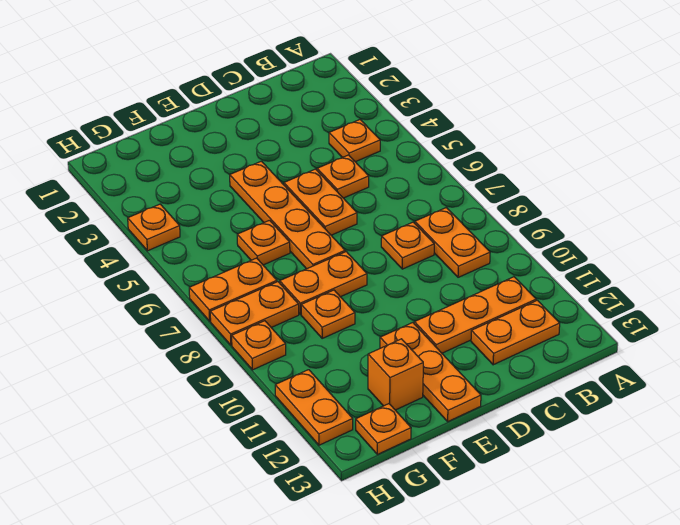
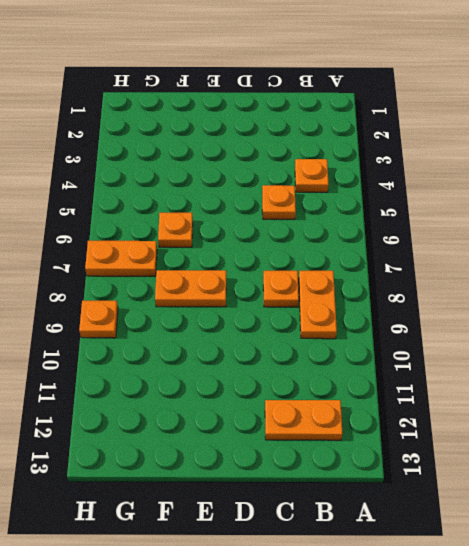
none -> orange plate B11:D11 level 1
none -> orange plate D5:D6 level 1
none -> orange plate E4:E7 level 1

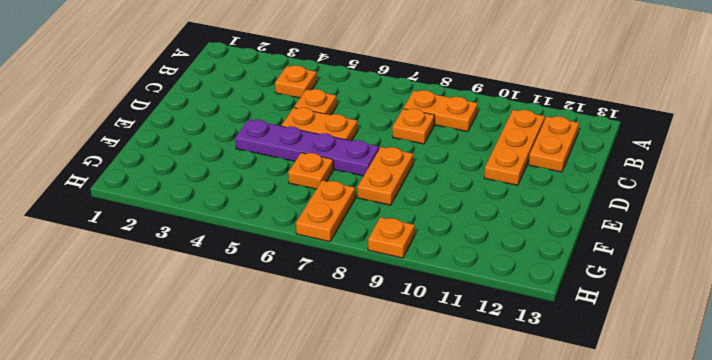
purple plate E4:E7 level 1 -> orange plate E4:E7 level 1
none -> orange plate E11:E13 level 1
none -> orange plate F9 level 1
none -> orange brick F12 level 1

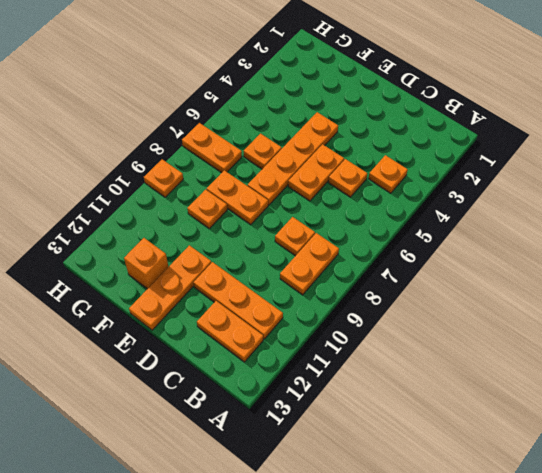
none -> orange plate G8:H8 level 1
none -> orange plate G13 level 1
none -> orange plate H4 level 1

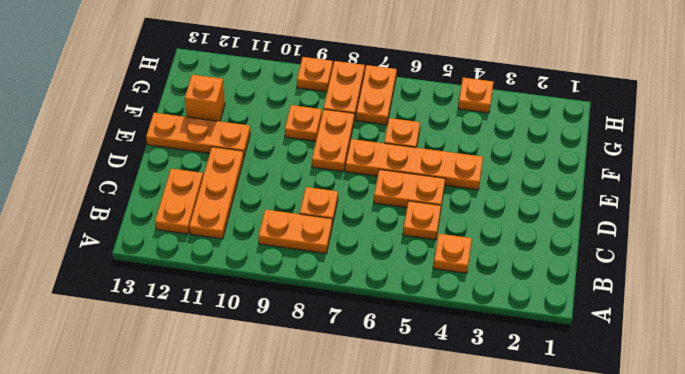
none -> orange plate G13 level 1
none -> orange plate H11:H12 level 1

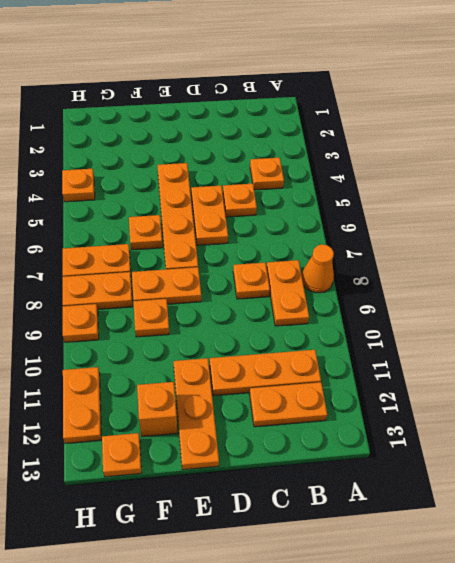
orange cone A8 level 1 -> none

